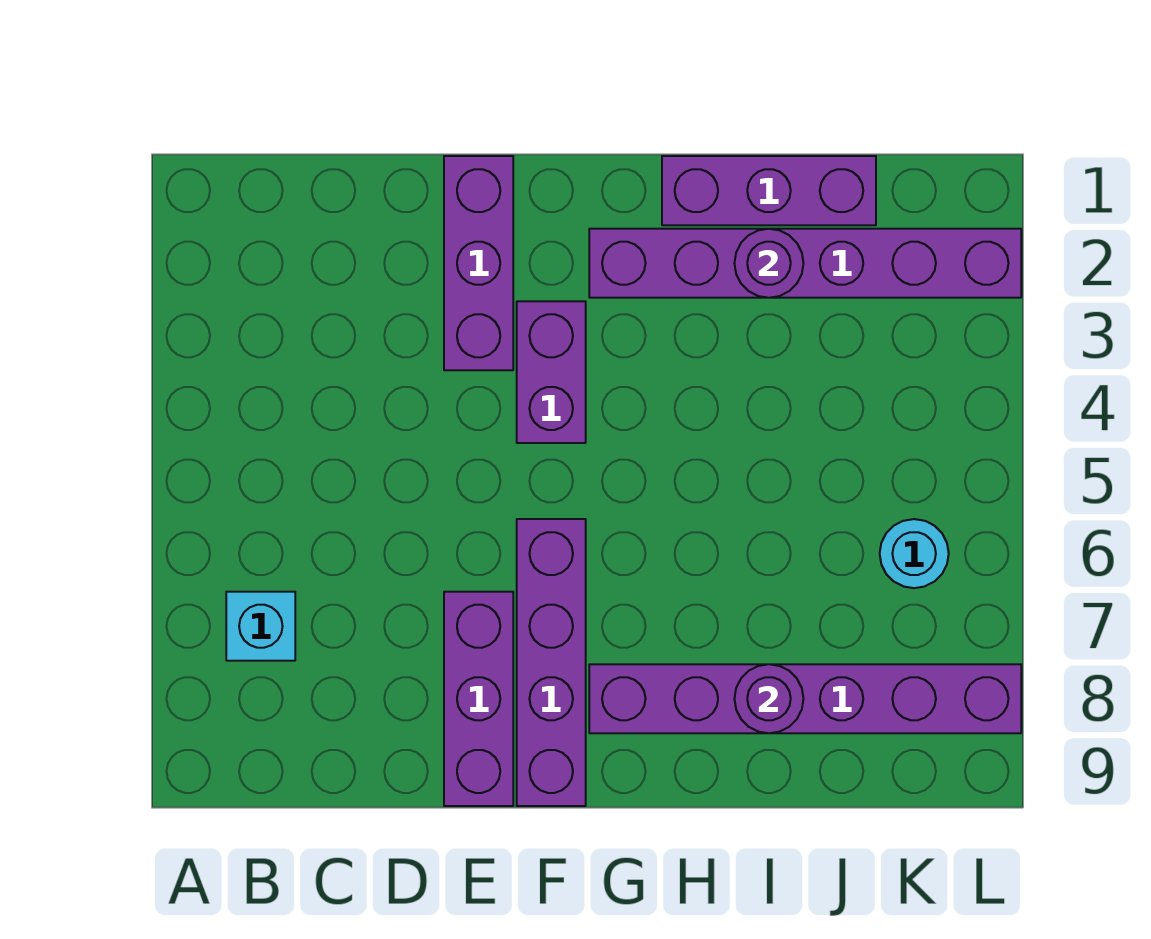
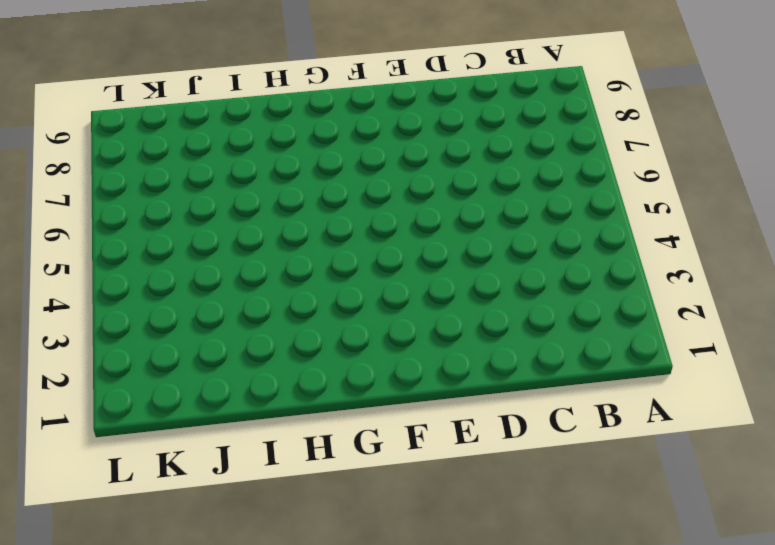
none -> cyan brick B7 level 1
none -> purple brick E1:E3 level 1

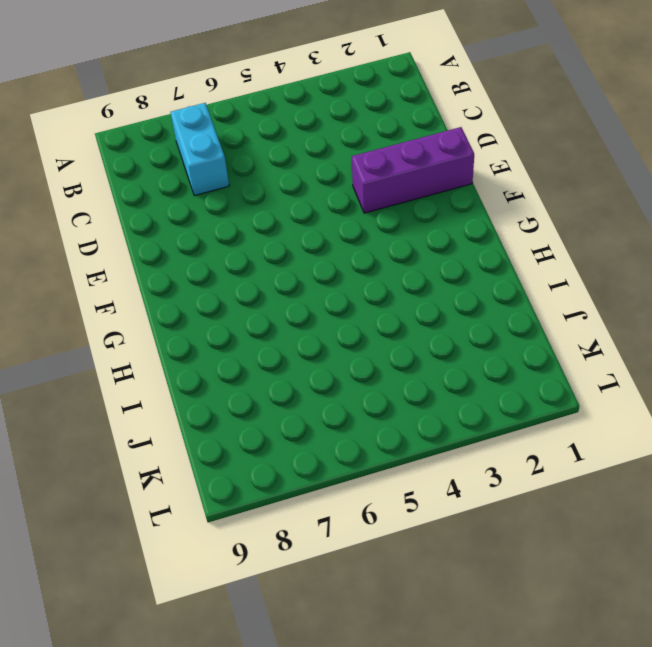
cyan brick B7:C7 level 1 -> cyan brick B7 level 1
none -> purple brick E7:E9 level 1
none -> purple brick F3:F4 level 1

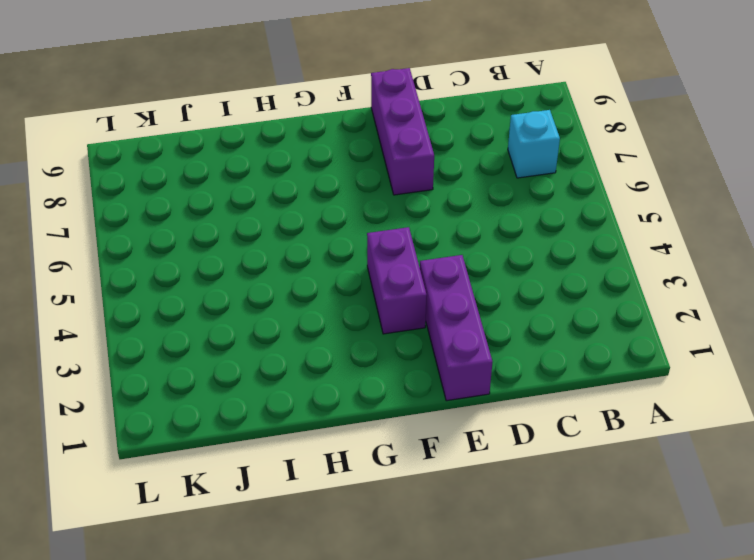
none -> purple brick F6:F9 level 1
none -> purple brick G2:L2 level 1

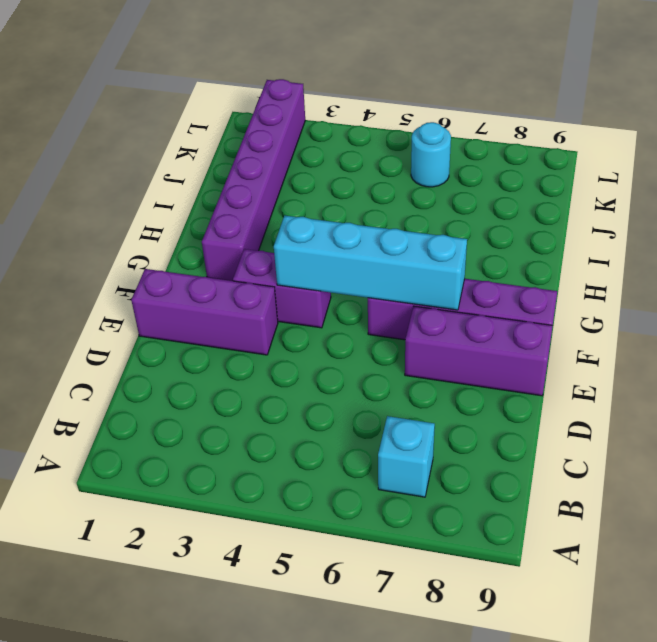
cyan brick F4:F7 level 2 -> none
none -> purple brick G8:L8 level 1
none -> purple brick H1:J1 level 1

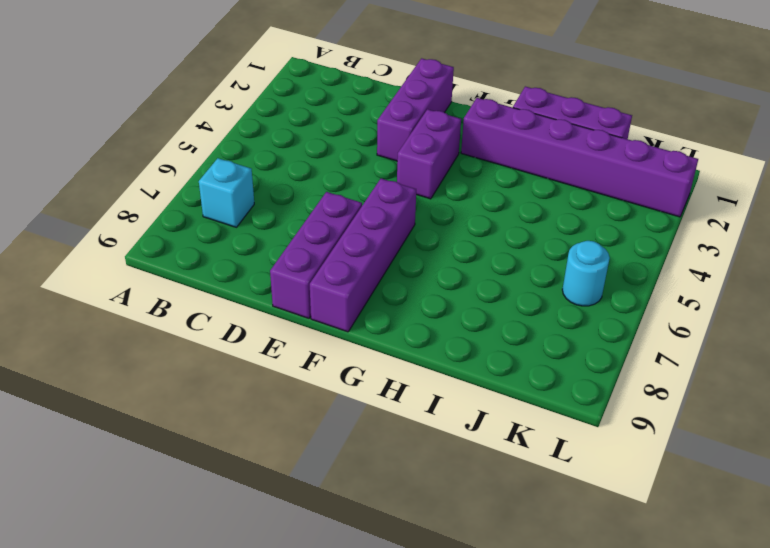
none -> purple brick G8:L8 level 1
none -> purple round brick I2 level 2

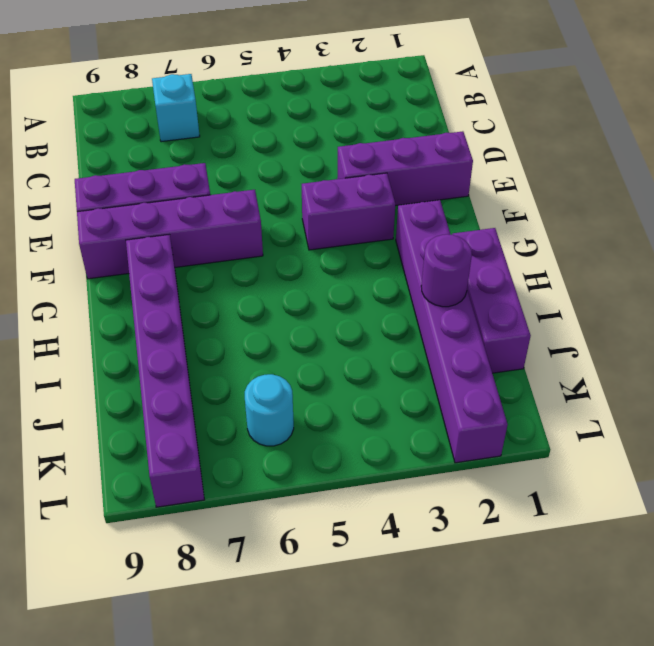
none -> purple round brick I8 level 2

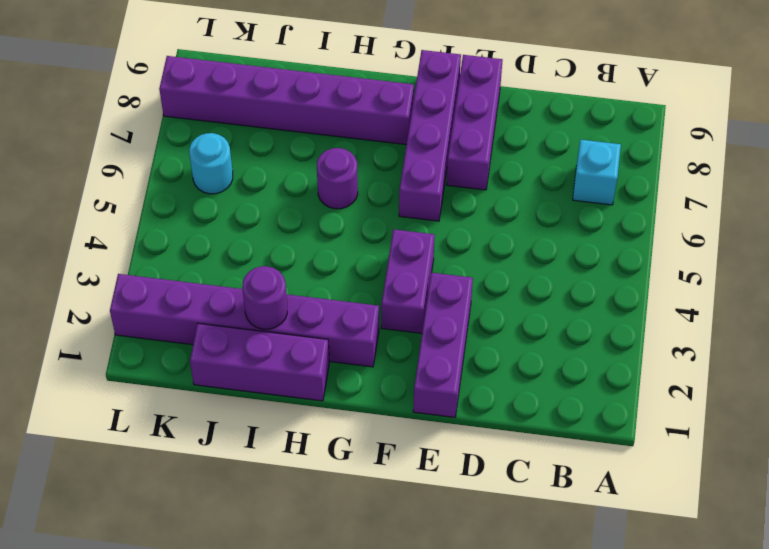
purple round brick H6 level 1 -> purple round brick I8 level 2

